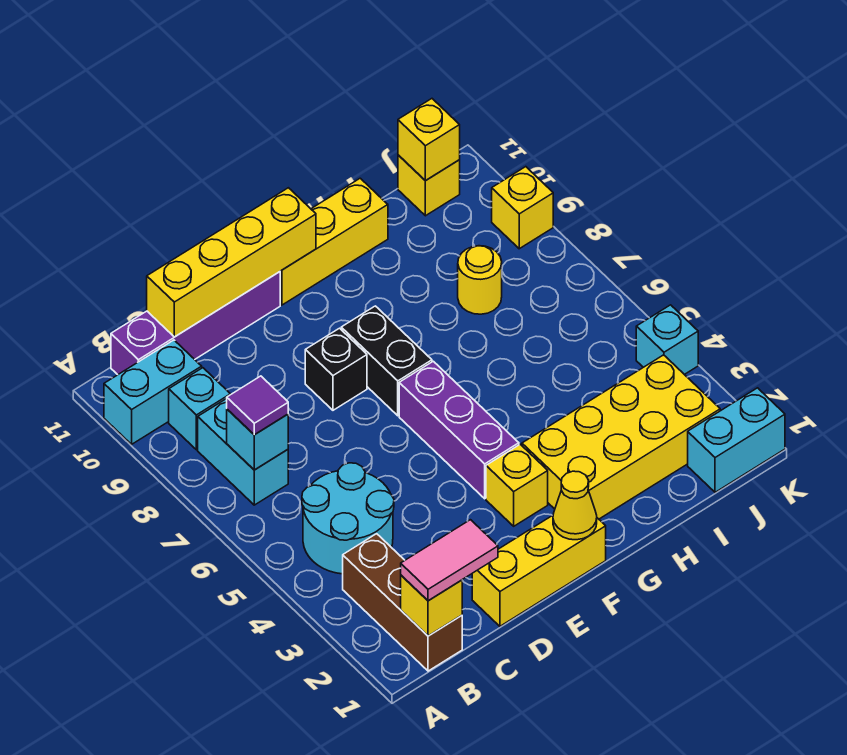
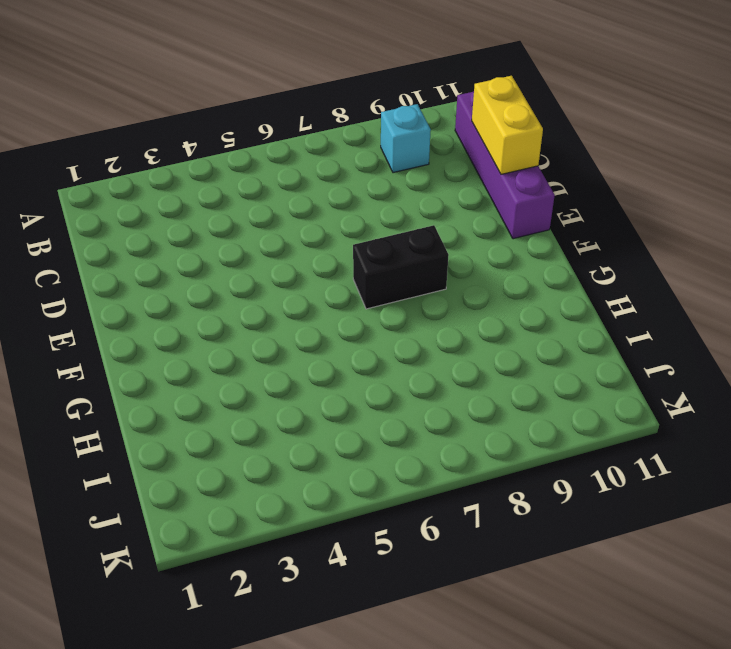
yellow brick C11:D11 level 2 -> yellow brick C11:F11 level 2
none -> cyan brick A10:B10 level 1
none -> brown brick B1:B3 level 1
none -> cyan round brick B4:C5 level 1

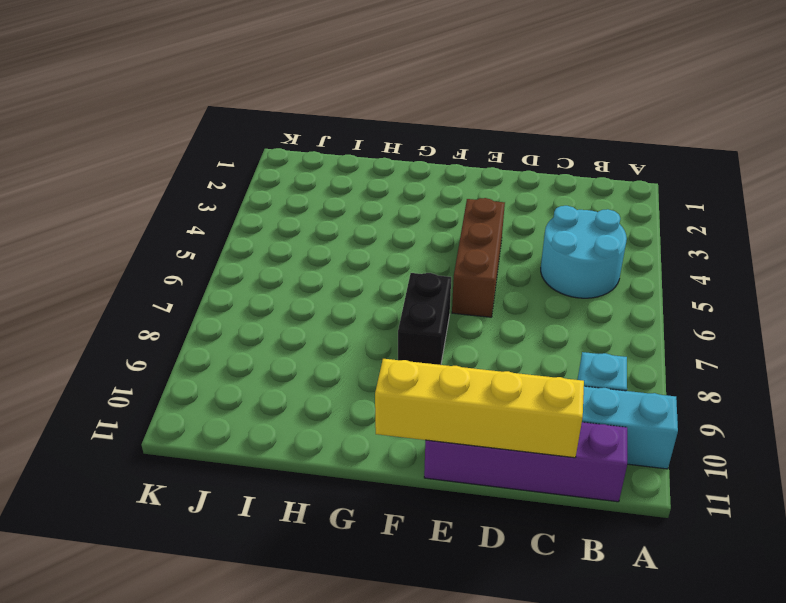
brown brick E4:E6 level 1 -> brown brick B1:B3 level 1
none -> cyan brick B7:B8 level 1
none -> yellow brick D1:F1 level 1
none -> black brick E8 level 1

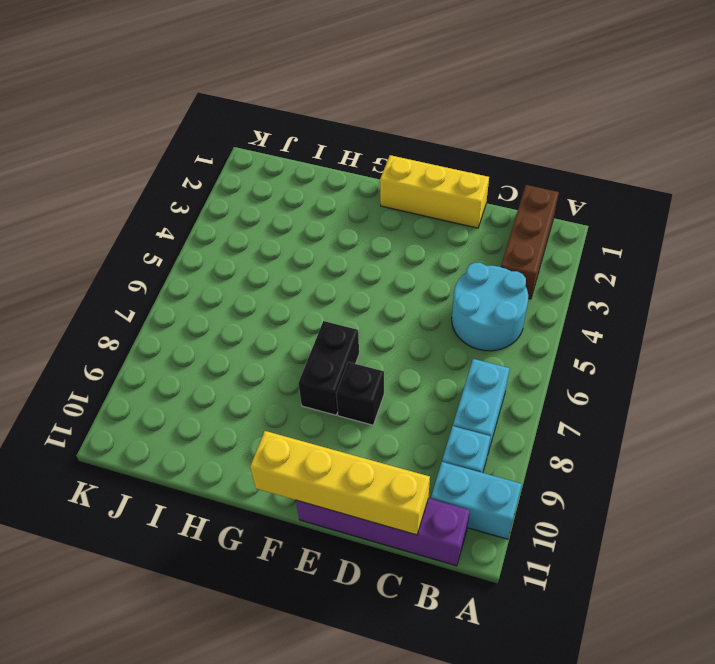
none -> yellow brick F3 level 1
none -> purple brick F4:F6 level 1
none -> yellow brick F11:H11 level 1

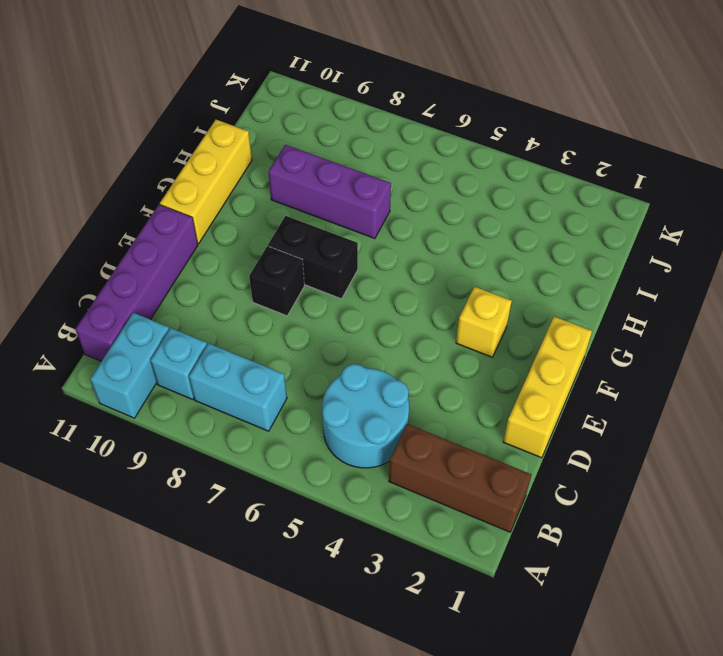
purple brick H7:H9 level 1 -> purple brick F4:F6 level 1
none -> yellow brick G2:J3 level 1
none -> yellow round brick I8 level 1
none -> cyan brick J1:K1 level 1

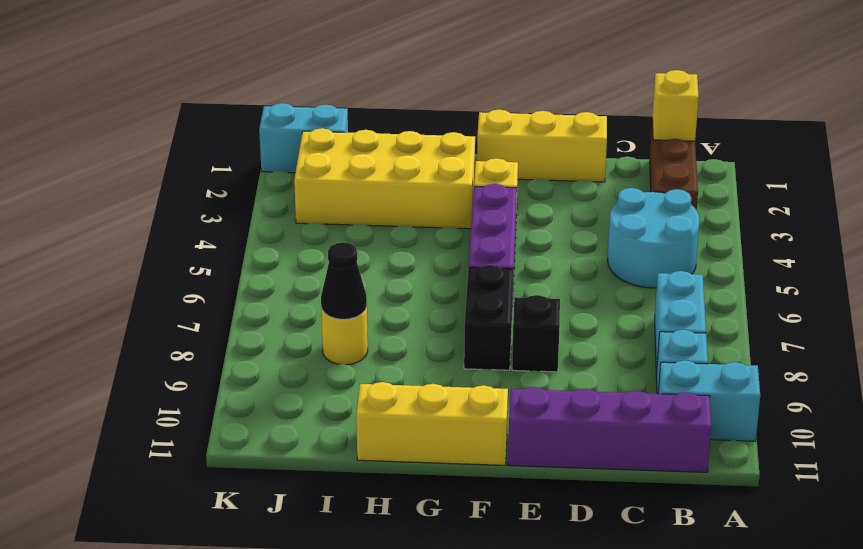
black cone I8 level 2 -> none
none -> yellow brick J11 level 1
none -> cyan brick K4 level 1
none -> yellow brick K9 level 1

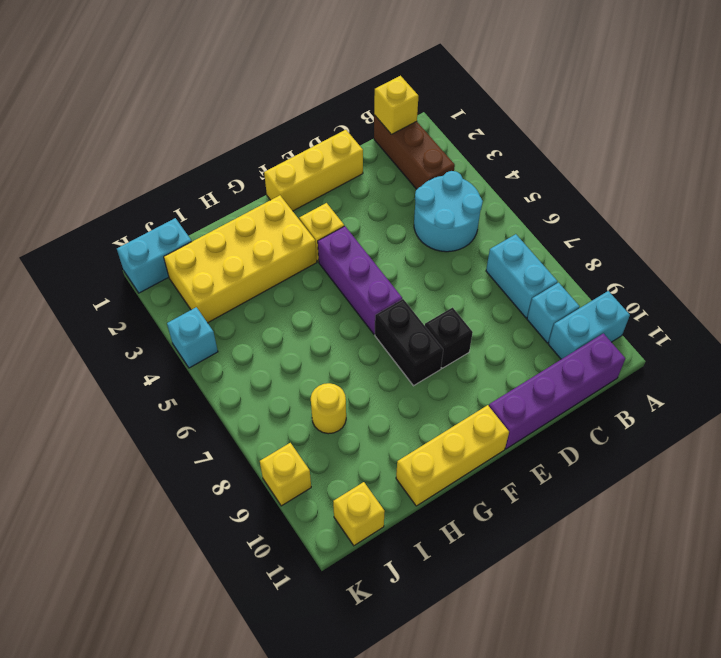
none -> cyan brick B7 level 2
none -> yellow brick C11:F11 level 2
none -> yellow cone F1 level 2

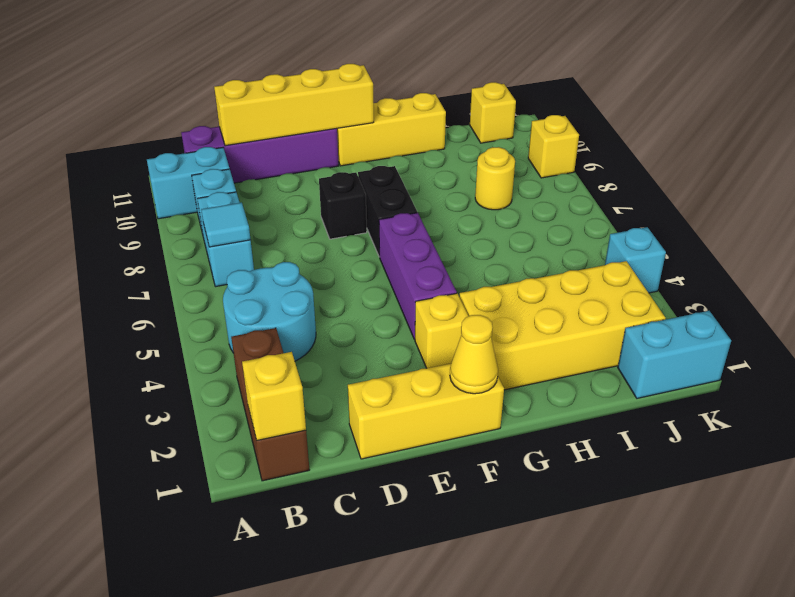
cyan tile B7 level 2 -> cyan brick B7 level 2
none -> yellow brick J11 level 2
none -> pink tile B1:C1 level 3
none -> purple tile B7 level 3

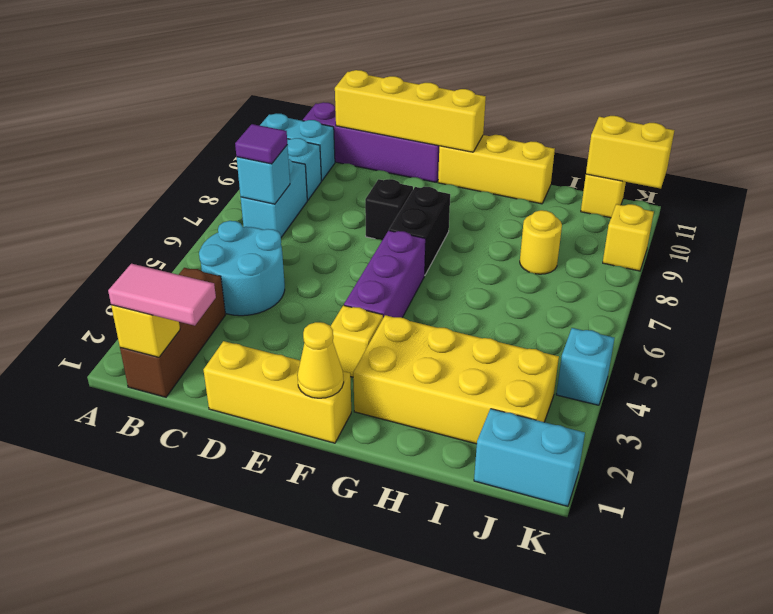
yellow brick J11:K11 level 2 -> yellow brick J11 level 2

